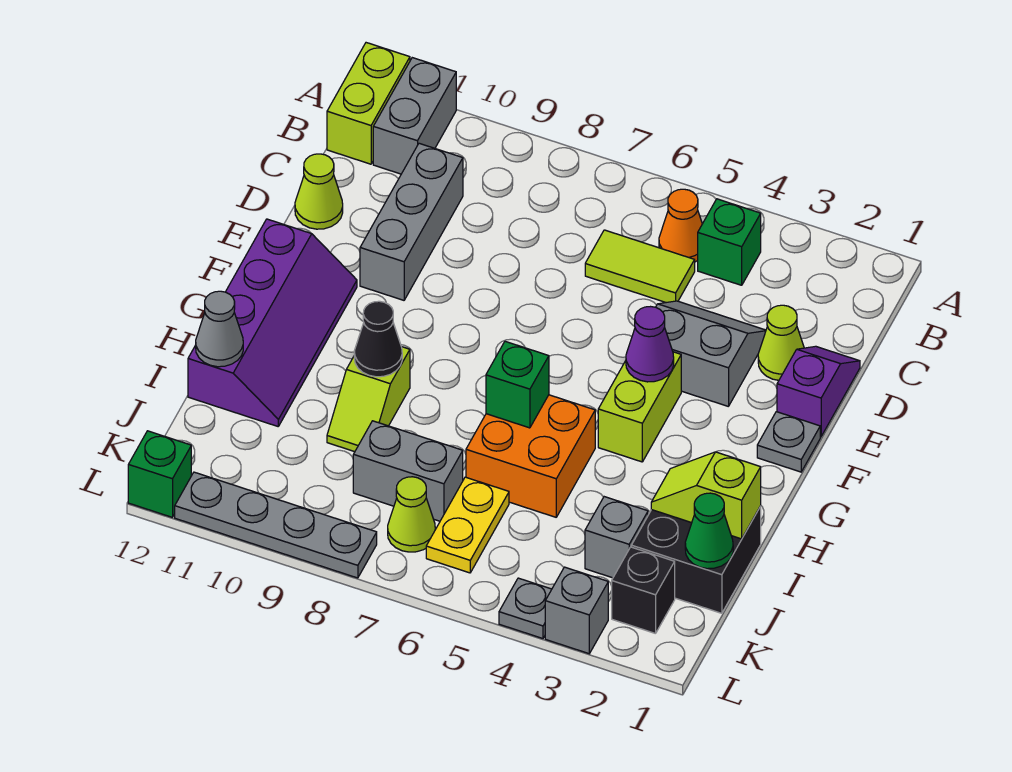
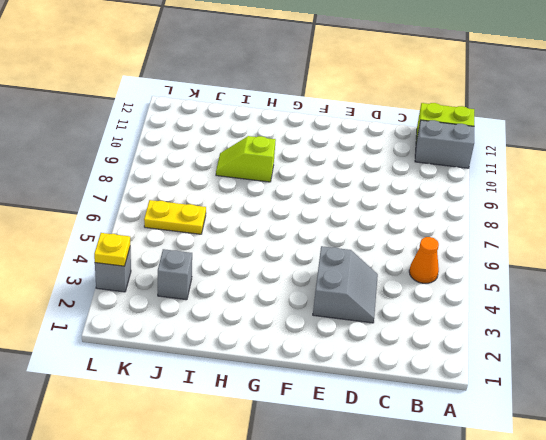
yellow plate L3 level 2 -> none
none -> green brick B4 level 1
none -> lime tile C5:C6 level 1
none -> grey brick C10:E10 level 1
none -> purple slope D1:E1 level 1 top E

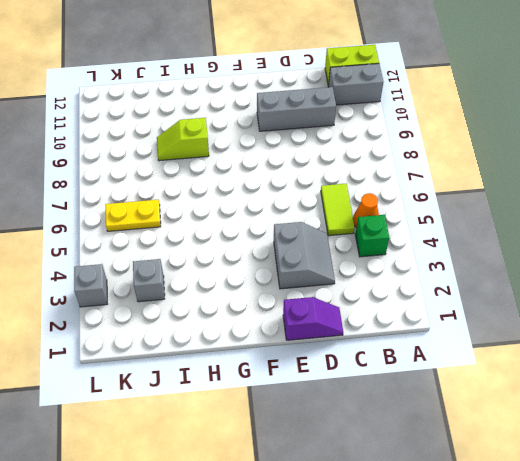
none -> lime cone D2 level 1
none -> lime cone D12 level 1
none -> grey plate F1 level 1
none -> lime brick F4:G4 level 1

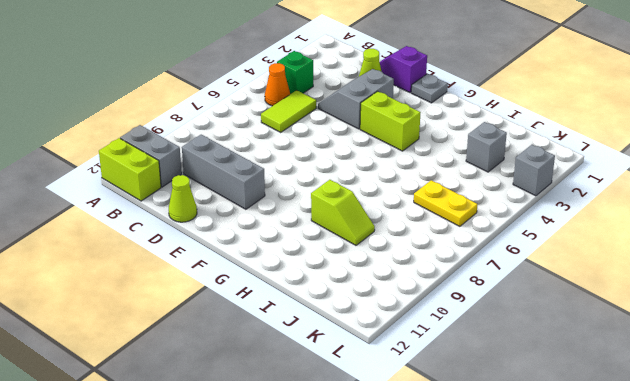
none -> purple slope F11:I12 level 1 top 12
none -> orange brick H5:I6 level 1
none -> black brick I1:J2 level 1
none -> grey brick J7:J8 level 1

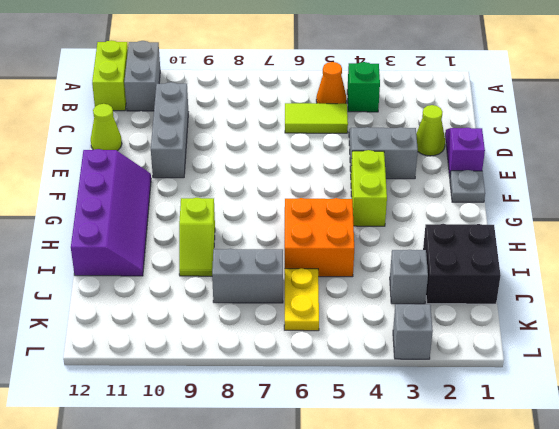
none -> black brick K2 level 1
none -> lime cone K7 level 1
none -> grey plate L4 level 1
none -> grey plate L8:L11 level 1

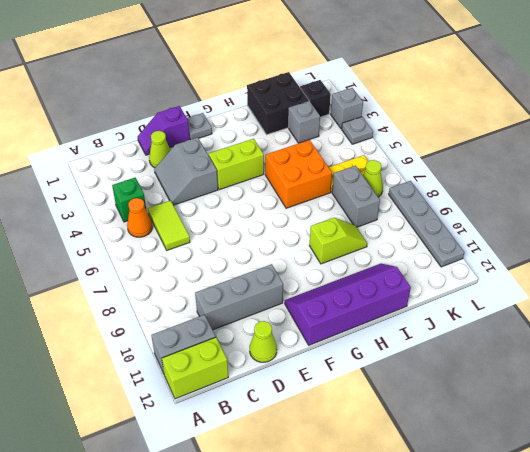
none -> green brick L12 level 1
none -> purple cone F4 level 2
none -> green brick H6 level 2
none -> black cone H9 level 2

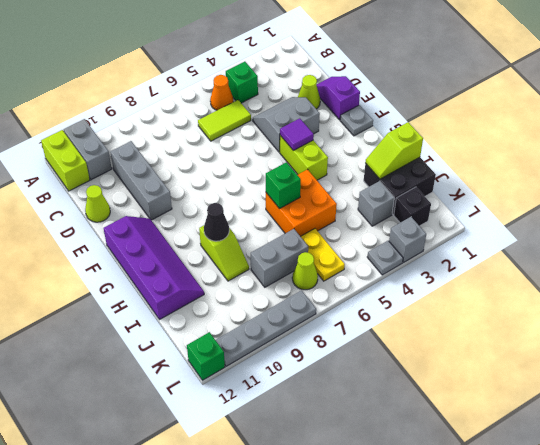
purple tile F4 level 2 -> purple cone F4 level 2
none -> grey cone I12 level 2
none -> green cone J1 level 2

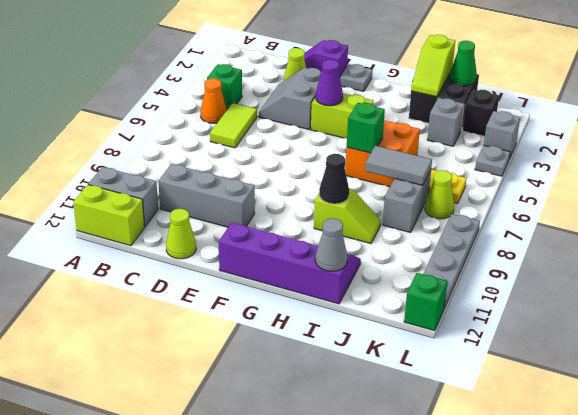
grey tile I7:J7 level 2 -> none

